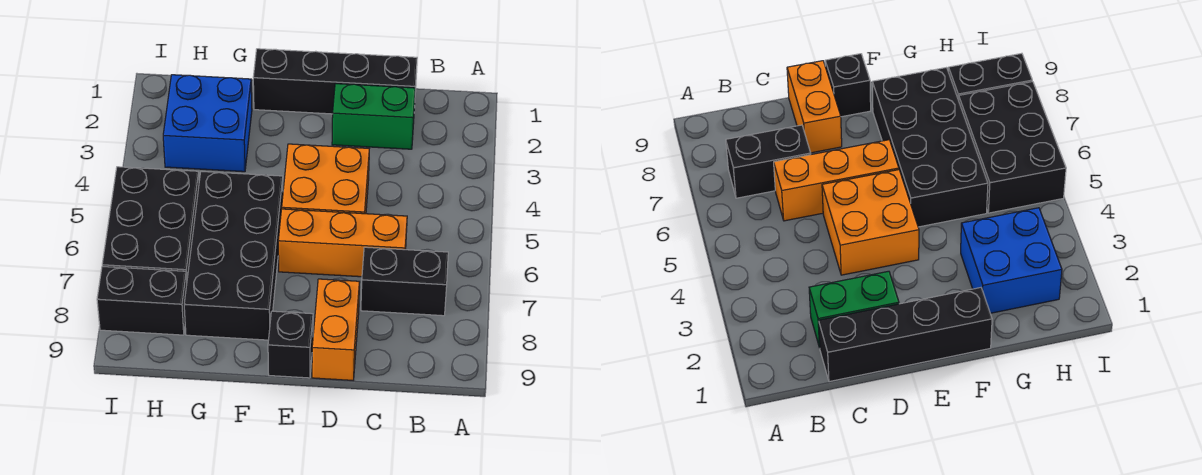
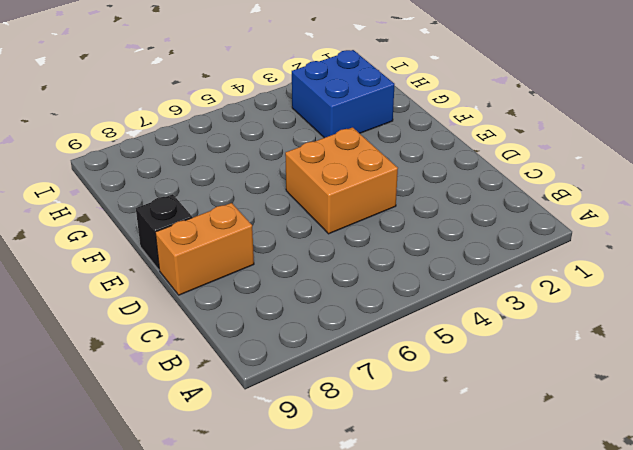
none -> black brick B7:C7 level 1
none -> black brick C1:F1 level 1

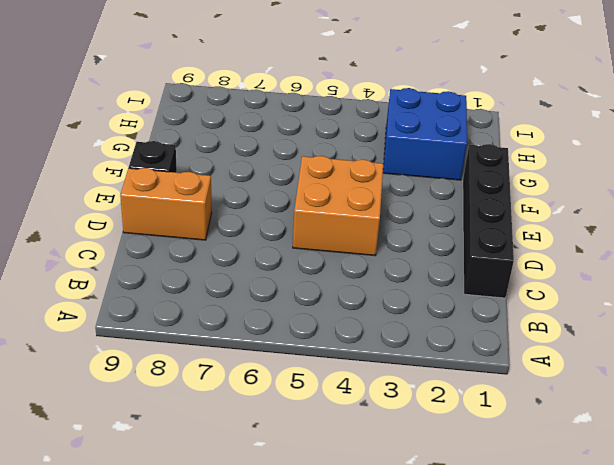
none -> black brick B7:C7 level 1
none -> green brick C2:D2 level 1

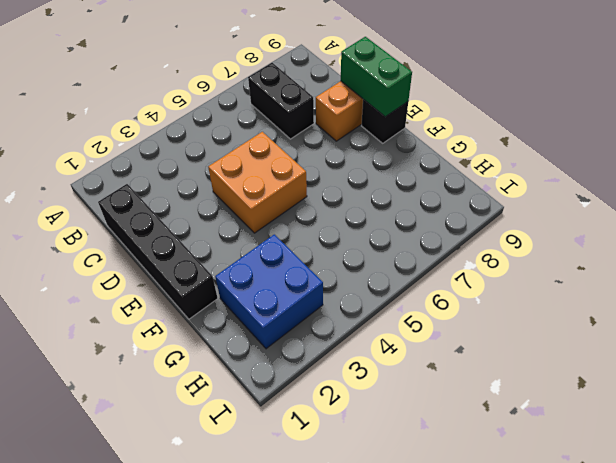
green brick D9:E9 level 2 -> green brick C2:D2 level 1
none -> orange brick C6:E6 level 1
none -> black brick F5:G8 level 1

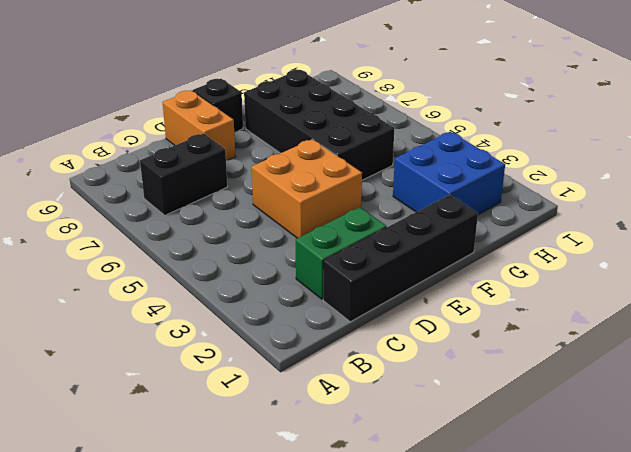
none -> orange brick C6:E6 level 1
none -> black brick H5:I7 level 1

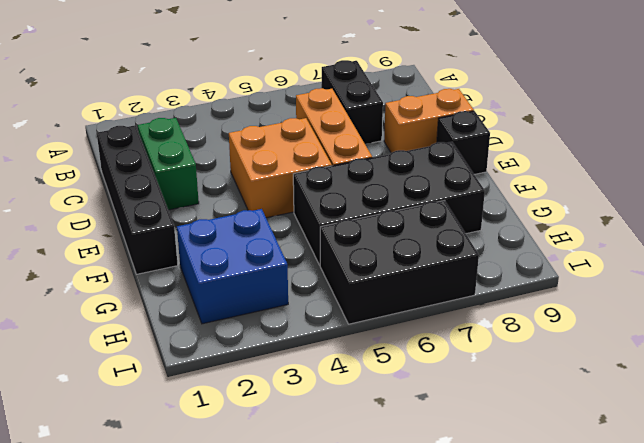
none -> black brick H8:I8 level 1

